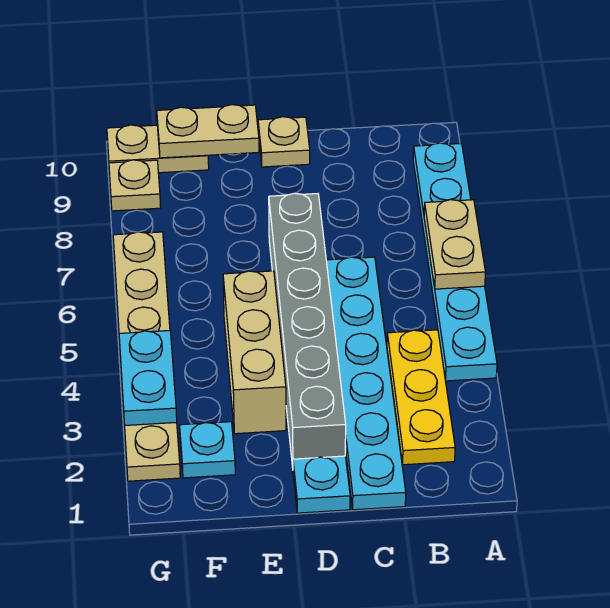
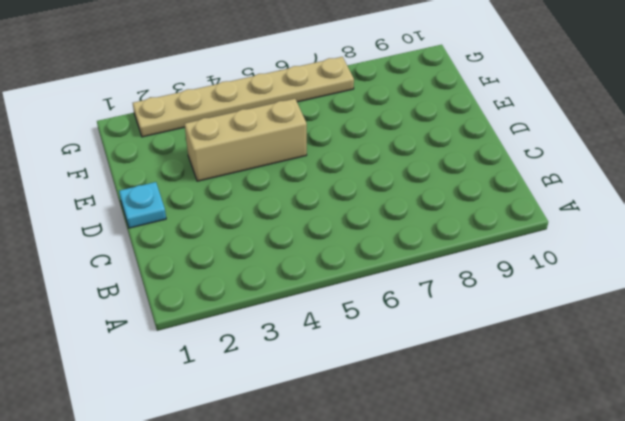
none -> cyan plate A4:A9 level 1
none -> yellow plate B2:B4 level 1
none -> cyan plate C1:C6 level 1

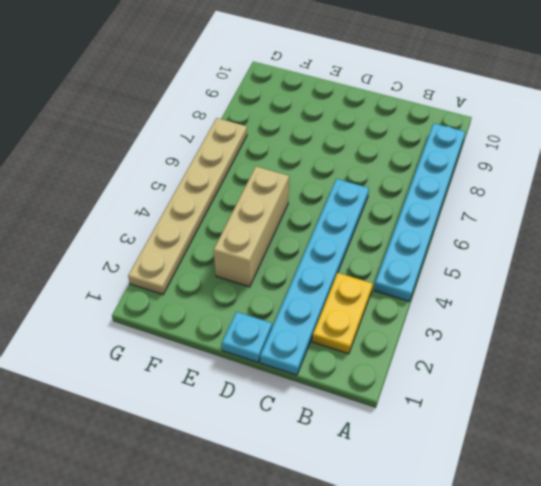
yellow plate B2:B3 level 1 -> yellow plate B2:B4 level 1
none -> grey brick D2:D7 level 1
none -> tan plate D10 level 1
none -> cyan plate F2 level 1

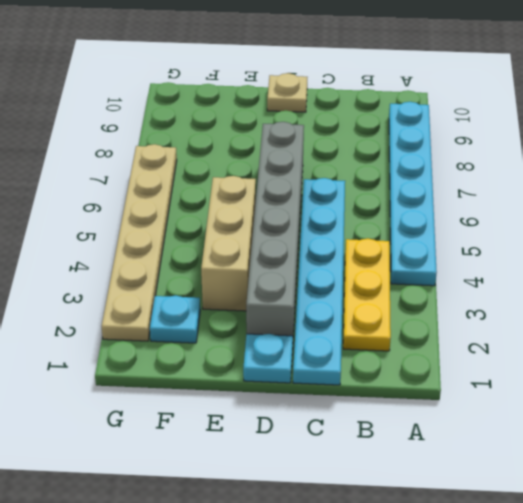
none -> tan plate F10:G10 level 1
none -> tan plate G9 level 1
none -> tan plate A6:A7 level 2

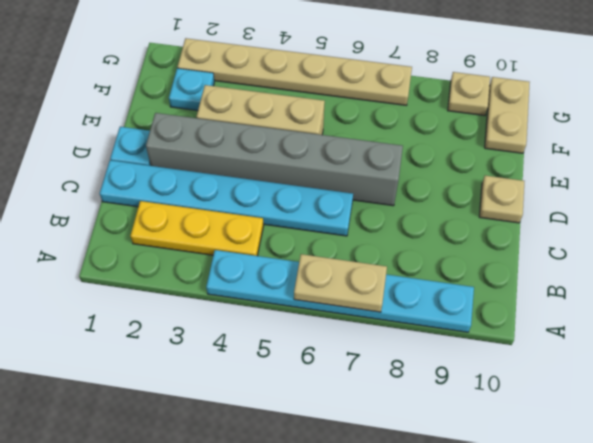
none -> tan plate E10:F10 level 2
none -> cyan plate G3:G4 level 2

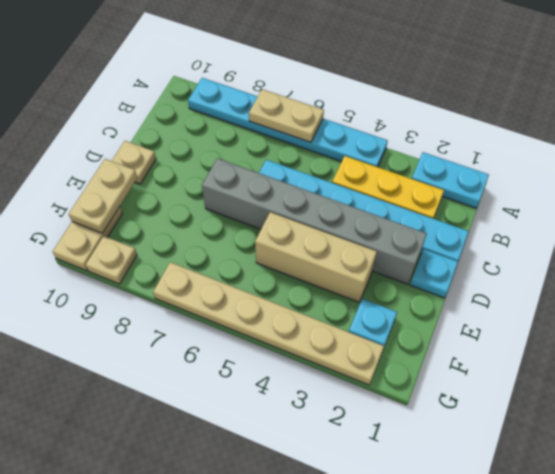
cyan plate A1:A2 level 1 -> cyan plate G3:G4 level 2

